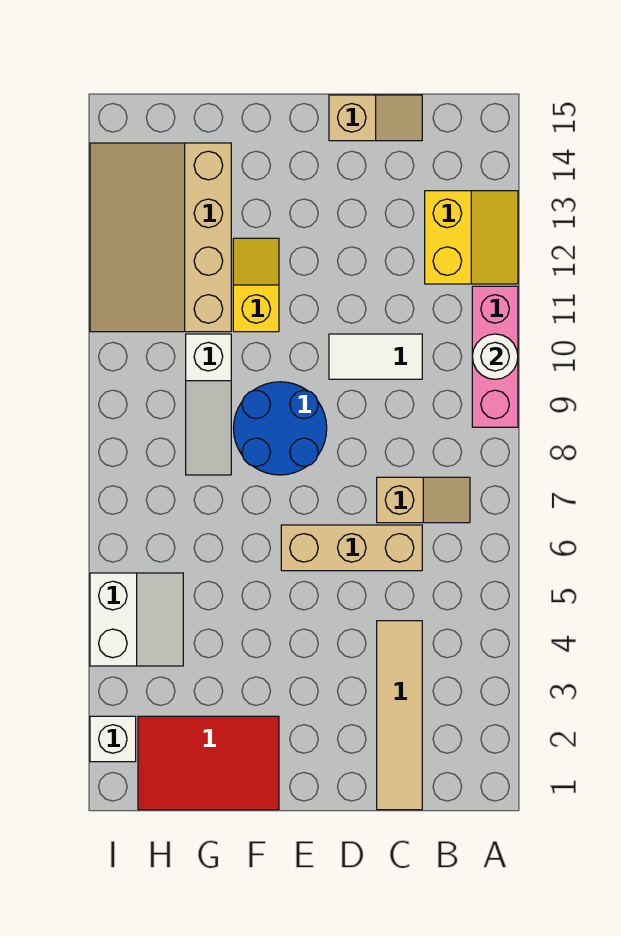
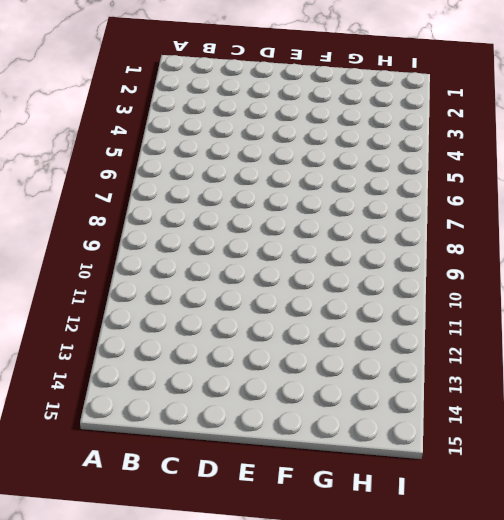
none -> pink brick A9:A11 level 1
none -> yellow slope A12:B13 level 1 top B
none -> tan slope B7:C7 level 1 top C

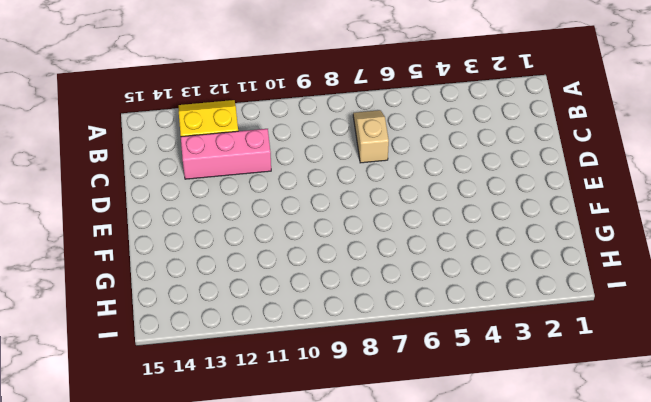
pink brick C11:C13 level 1 -> pink brick A9:A11 level 1
none -> tan tile C1:C4 level 1
none -> tan brick C6:E6 level 1
none -> white tile C10:D10 level 1

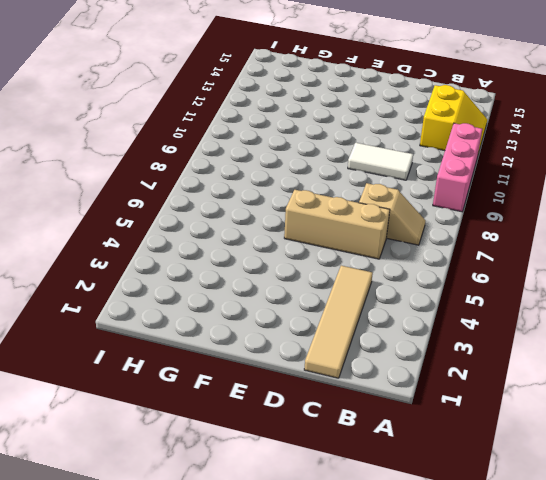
none -> tan slope C15:D15 level 1 top D
none -> blue round brick E8:F9 level 1
none -> red tile F1:H2 level 1

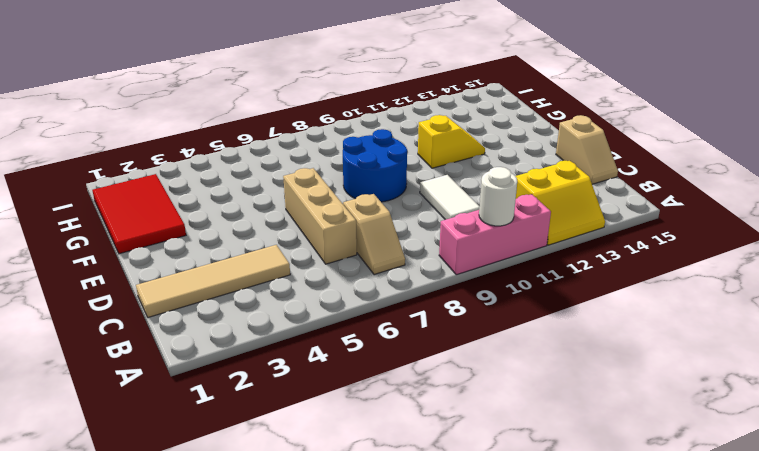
none -> white slope G8:G10 level 1 top 10
none -> tan slope G11:I14 level 1 top G
none -> white slope H4:I5 level 1 top I

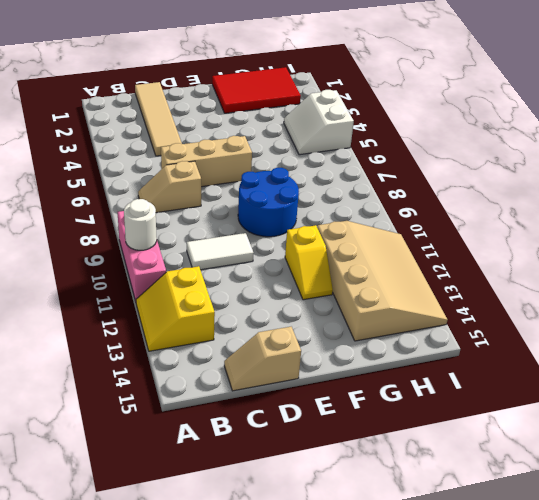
none -> white slope G8:G10 level 1 top 10
none -> white brick I2 level 1

